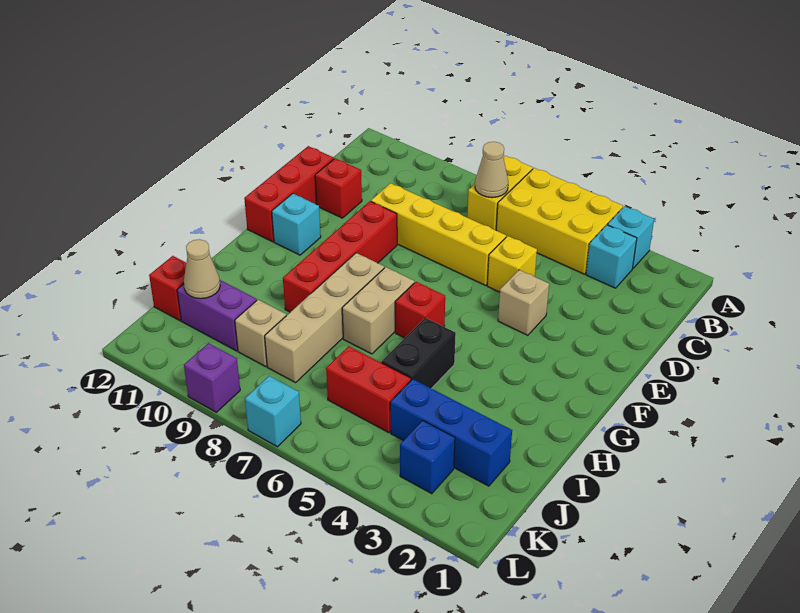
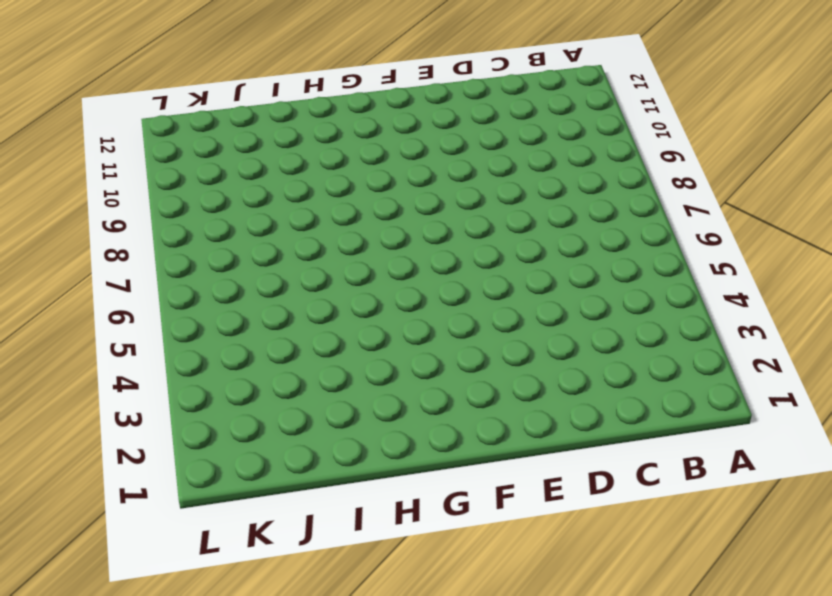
none -> cyan brick A3 level 1
none -> yellow brick A4:B6 level 1
none -> yellow brick A7:B7 level 1

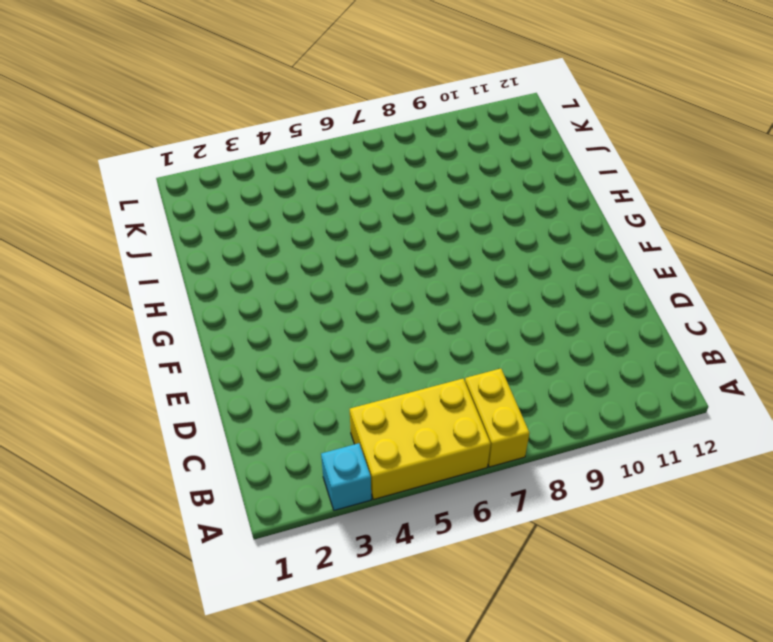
none -> cyan brick B3 level 1
none -> yellow brick D5 level 1
none -> yellow brick D6:D9 level 1

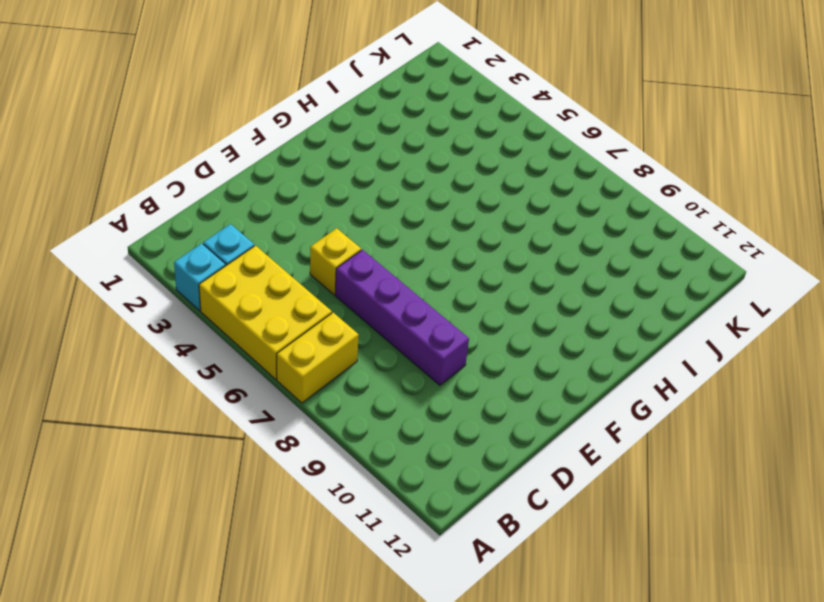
purple brick D6:D9 level 1 -> yellow brick D6:D9 level 1
none -> red brick D11 level 1
none -> red brick D12:F12 level 1
none -> tan brick E4 level 1

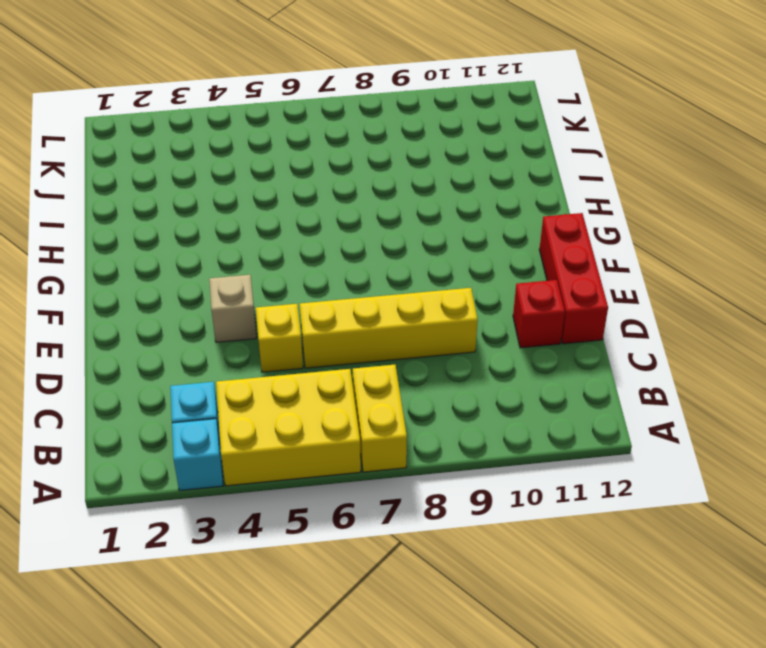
none -> red brick E9:H9 level 1
none -> cyan brick F11 level 1
none -> red brick G6 level 1

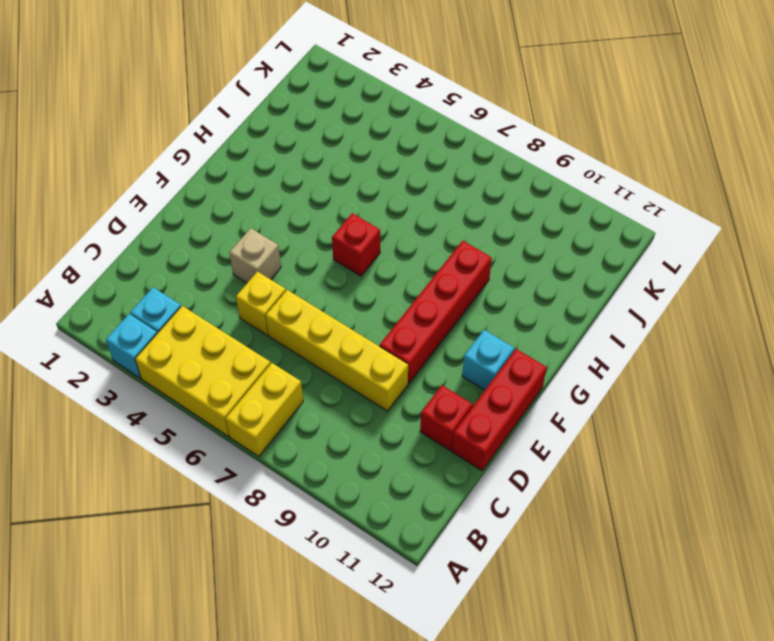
none -> tan brick G7:H7 level 1
none -> tan brick G8:J8 level 1
none -> black brick H5:I5 level 1

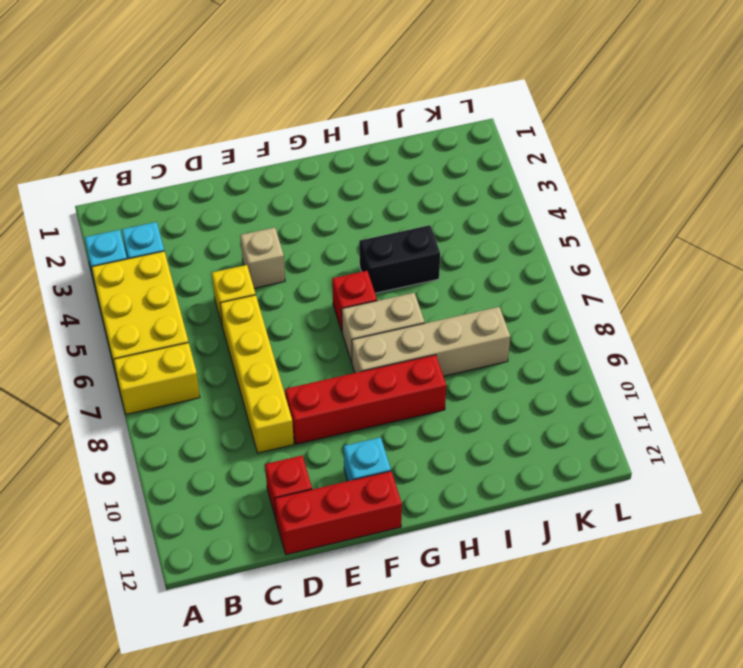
none -> blue brick J2:J4 level 1
none -> red brick J5:J6 level 1
none -> tan brick J9 level 1

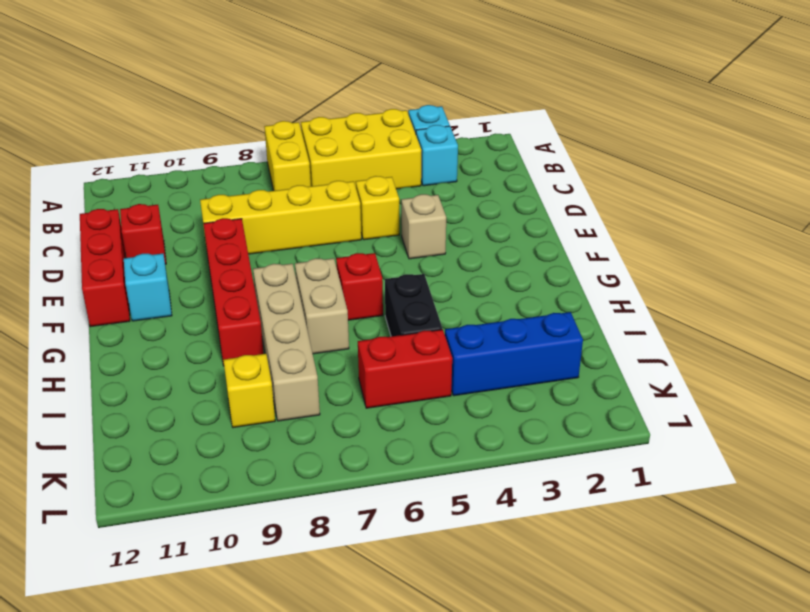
yellow brick J9 level 1 -> tan brick J9 level 1
none -> purple brick J10:J11 level 1
none -> red brick J12 level 1
none -> blue brick K3 level 1

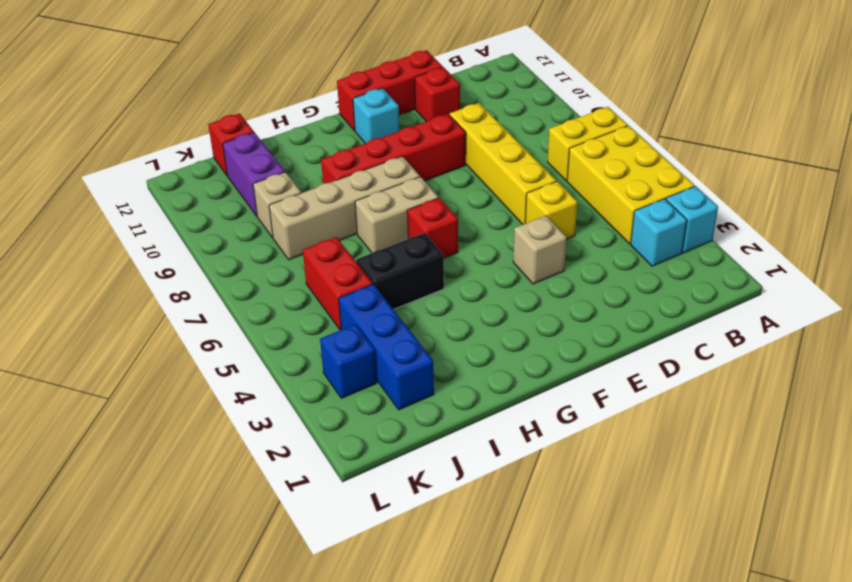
none -> cyan brick L7 level 1
none -> purple brick L9 level 1
none -> tan cone B7 level 2

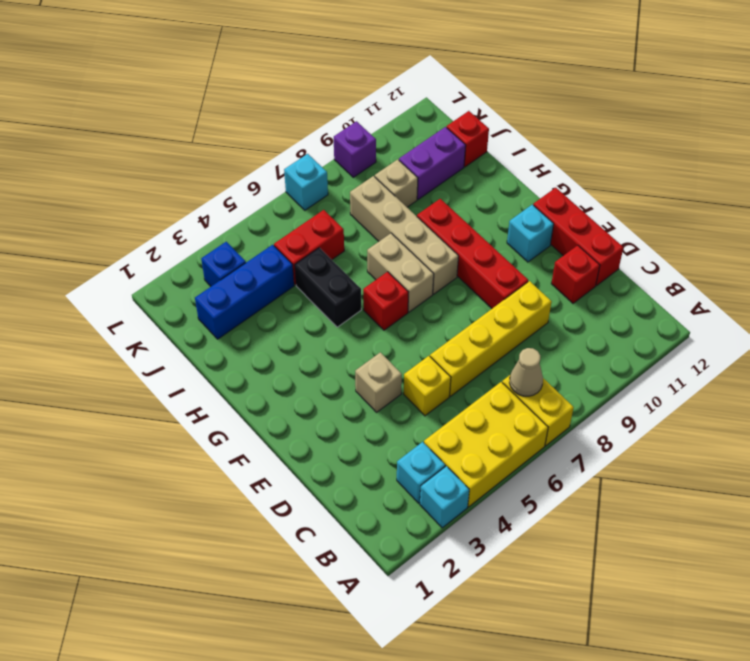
none -> tan cone J11 level 2

